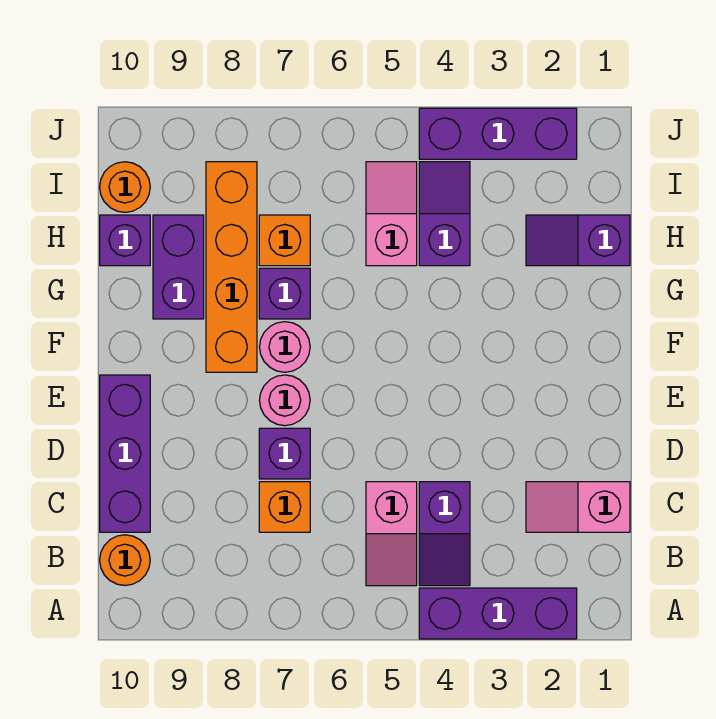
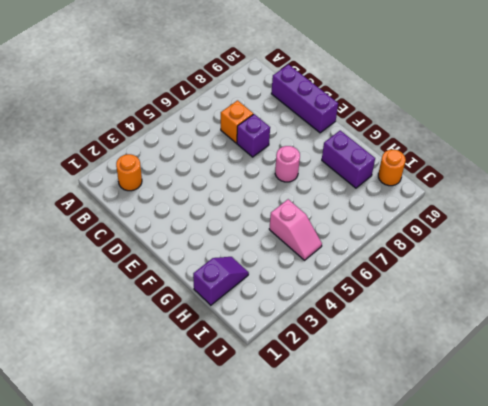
orange round brick B2 level 1 -> orange round brick B10 level 1
none -> purple brick A2:A4 level 1
none -> purple slope B4:C4 level 1 top C
none -> pink slope B5:C5 level 1 top C

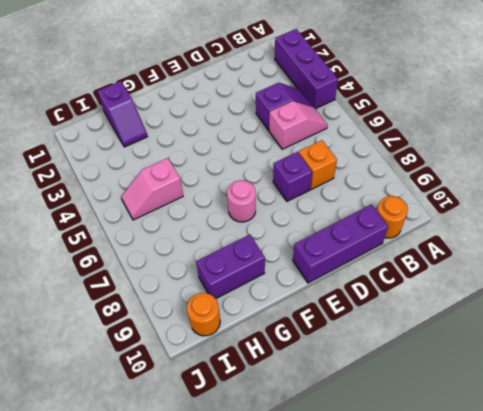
none -> pink slope C1:C2 level 1 top 1
none -> pink round brick E7 level 1
none -> orange brick F8:I8 level 1

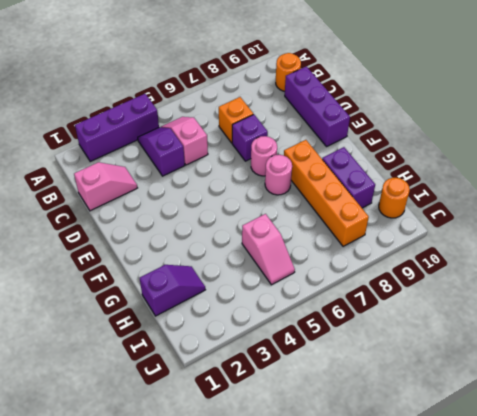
none -> purple brick G7 level 1
none -> purple slope H4:I4 level 1 top H
none -> orange brick H7 level 1

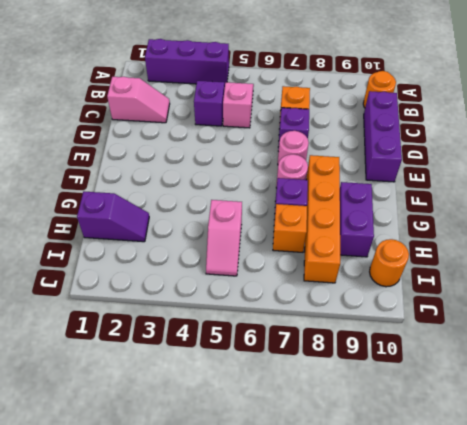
none -> purple slope H4:I4 level 1 top H
none -> purple brick H10 level 1
none -> purple brick J2:J4 level 1

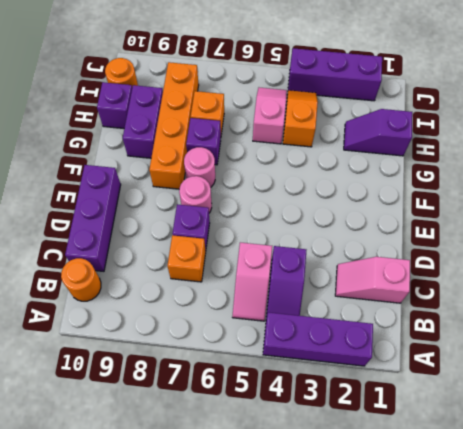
orange slope H4:I4 level 1 top H -> purple slope H4:I4 level 1 top H

